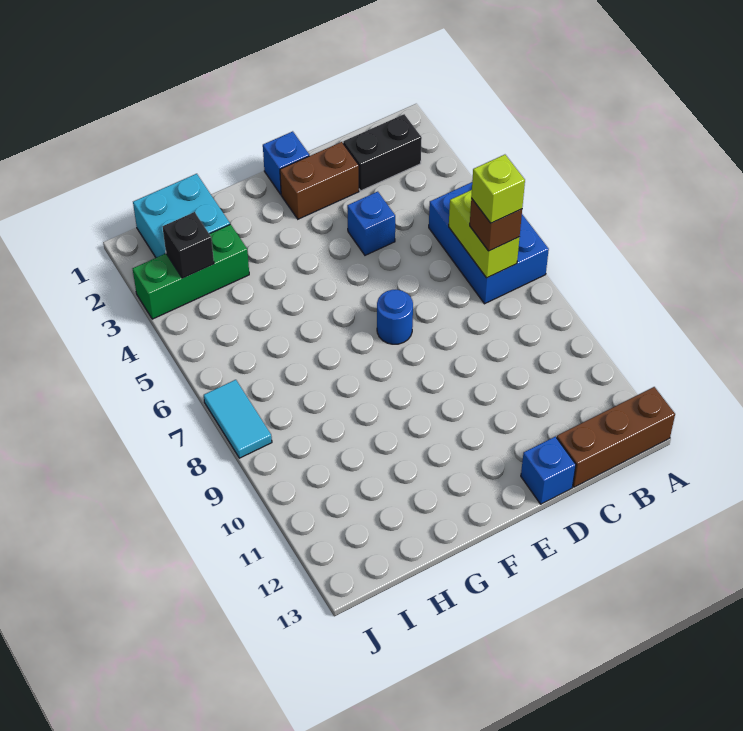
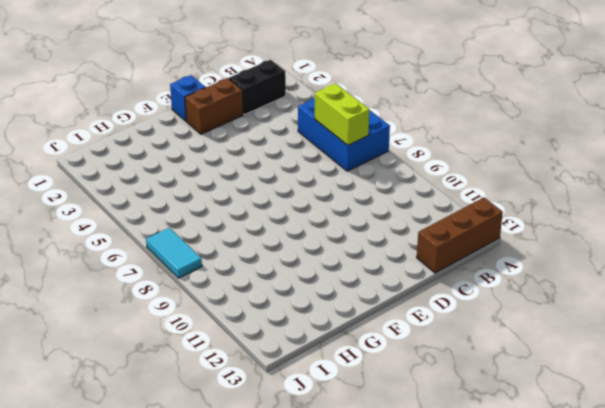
none -> blue brick D4 level 1
none -> blue brick D13 level 1
none -> blue round brick E7 level 1

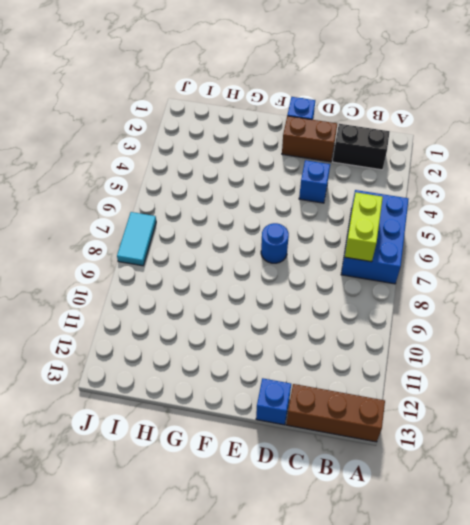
none -> cyan brick H1:I2 level 1
none -> green brick H3:J3 level 1
none -> black brick I3 level 2

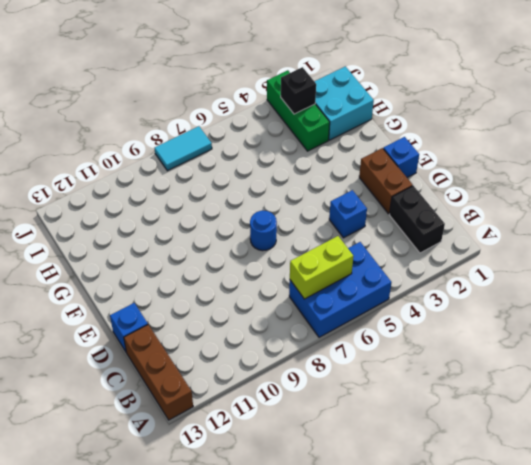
none -> brown brick B7 level 3
none -> lime brick B7 level 4

